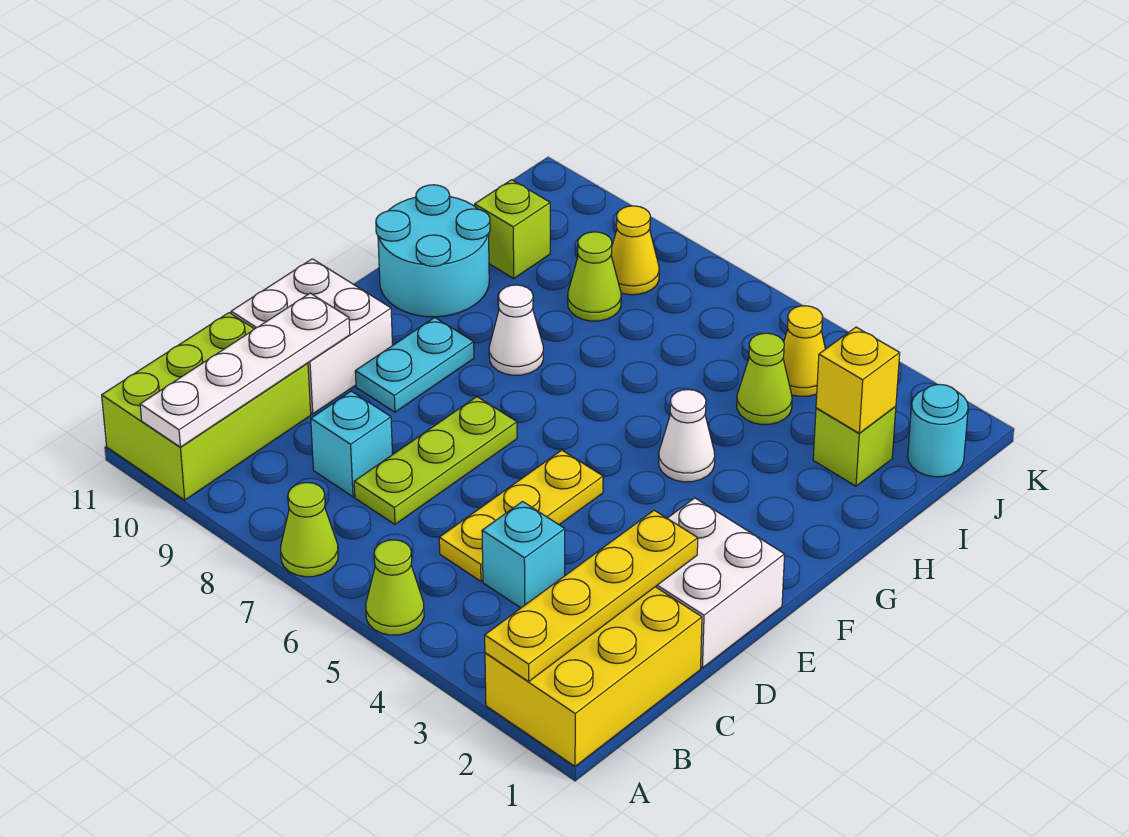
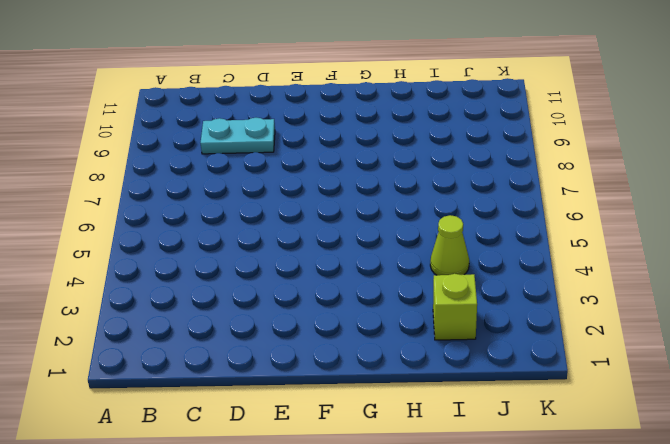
cyan plate C9:D9 level 1 -> cyan plate E9:F9 level 1
none -> yellow brick A1:C2 level 1
none -> lime cone A5 level 1
none -> lime cone A7 level 1

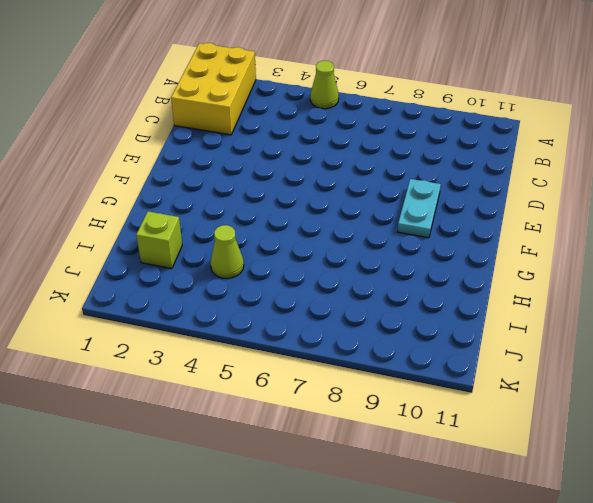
none -> lime cone A7 level 1
none -> lime brick A10:C11 level 1
none -> cyan brick C4 level 1

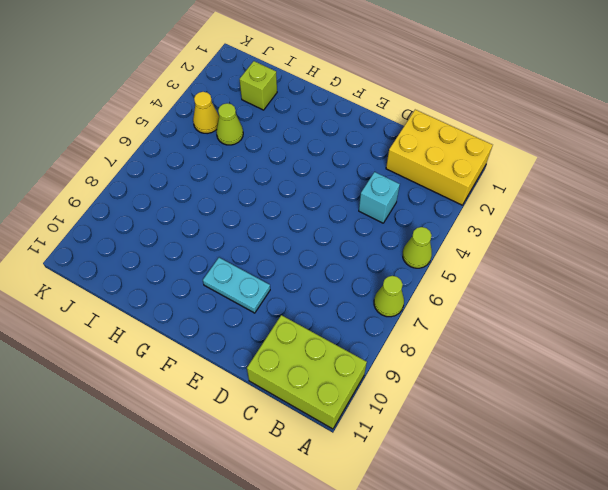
none -> yellow plate C5:E5 level 1
none -> lime plate C7:E7 level 1
none -> cyan brick C8 level 1

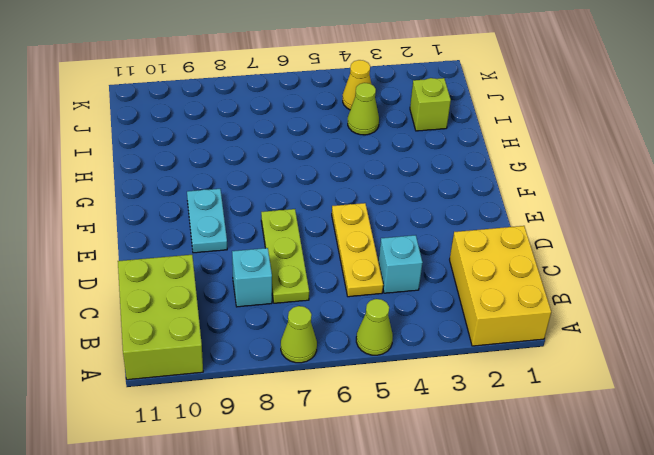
none -> white brick D1:E2 level 1
none -> white brick D10:E11 level 1
none -> white cone G4 level 1

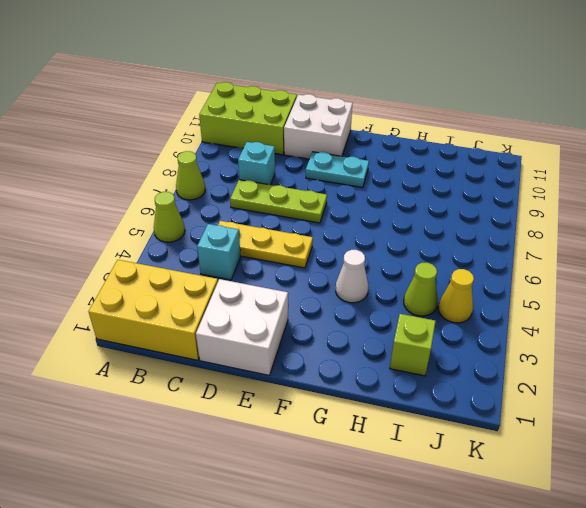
none -> white cone G8 level 1
none -> cyan round brick G10:H11 level 1
none -> lime cone I8 level 1

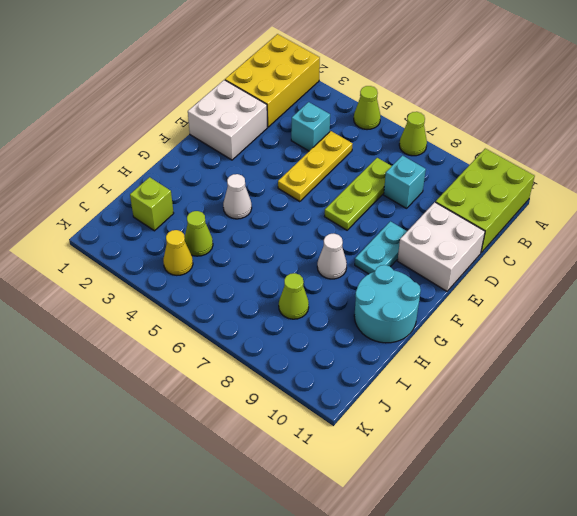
none -> lime brick I10 level 1
none -> cyan round brick J1 level 1
none -> yellow cone J8 level 1

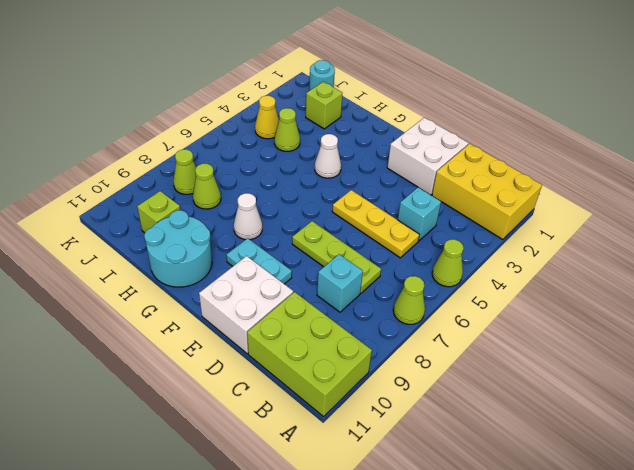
lime cone J8 level 1 -> yellow cone J8 level 1
none -> yellow plate A2:D2 level 2
none -> white plate A10:D10 level 2
none -> yellow brick I2 level 2

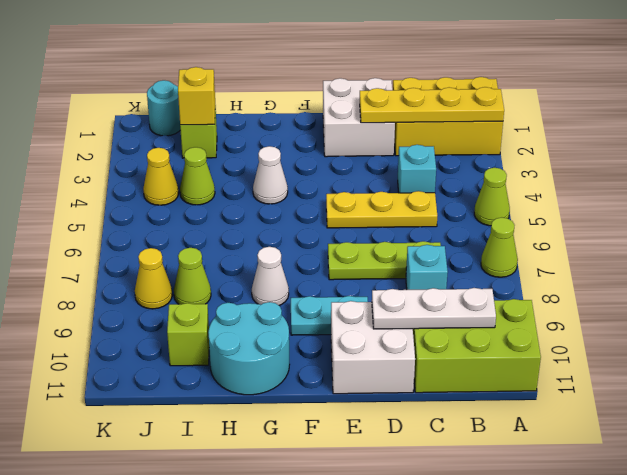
white plate B10:D10 level 2 -> white plate A10:D10 level 2

